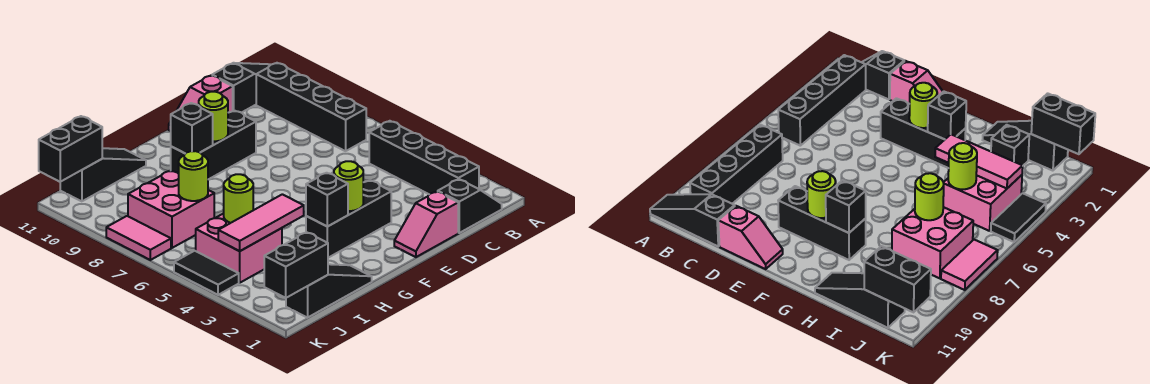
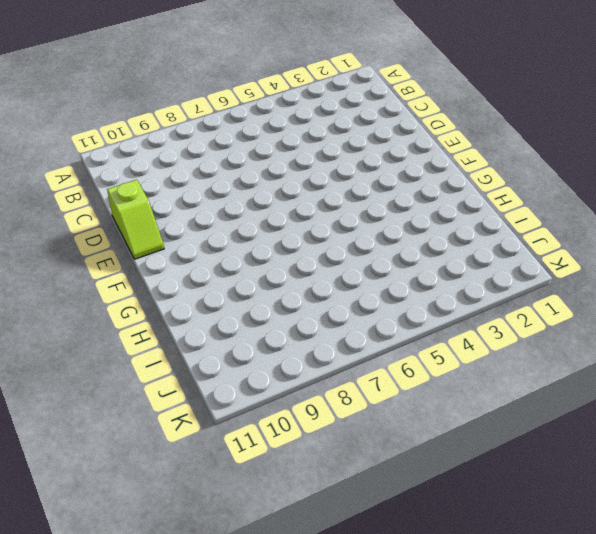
lime slope D11:E11 level 1 top D -> pink slope D11:E11 level 1 top D
none -> black slope A11:C11 level 1 top C
none -> black slope B1:C1 level 1 top C
none -> black brick B2:B5 level 1

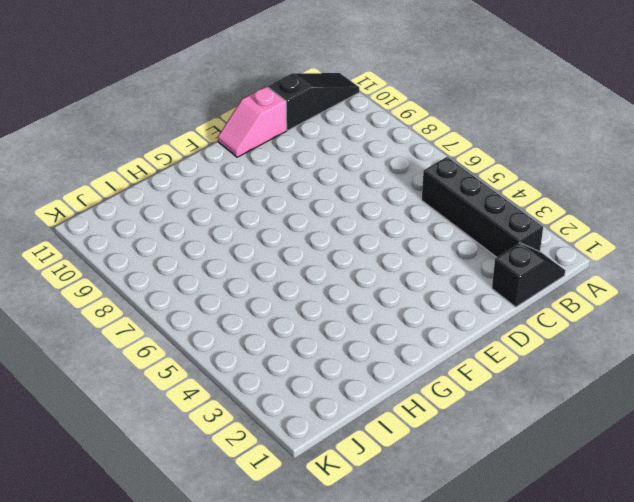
none -> black brick B7:B10 level 1
none -> pink slope D1:E1 level 1 top D
none -> black brick E3:G3 level 1

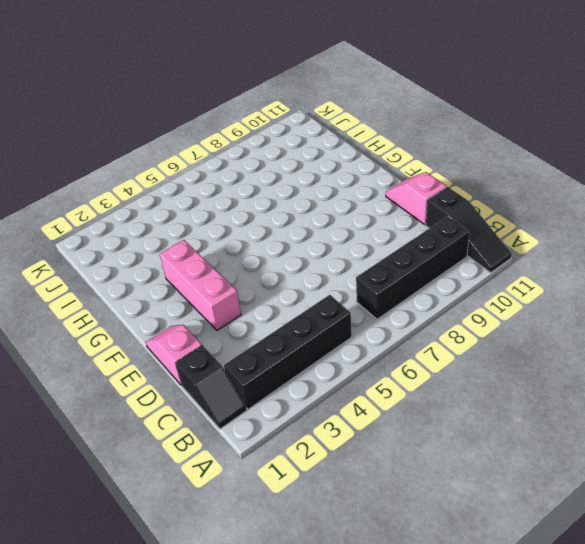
pink brick E3:G3 level 1 -> black brick E3:G3 level 1
none -> black brick E9:G9 level 1
none -> black slope H1:J1 level 1 top J
none -> black slope H11:J11 level 1 top J

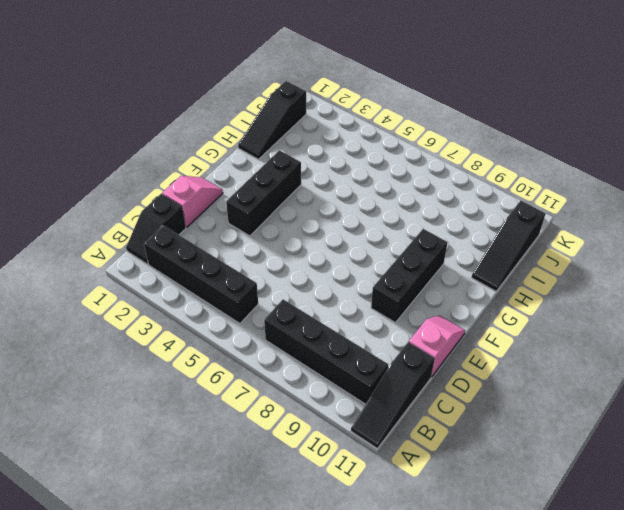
none -> black brick I2 level 1
none -> pink brick I4:J5 level 1
none -> pink brick I7:J8 level 1

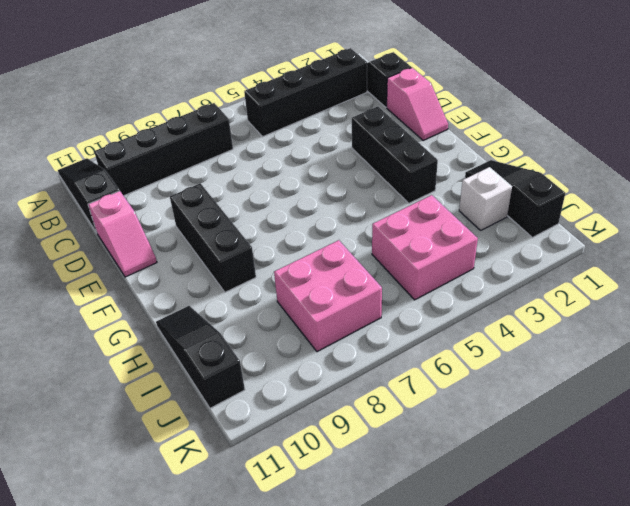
white brick I2 level 1 -> black brick I2 level 1
none -> black tile K4:K5 level 1
none -> pink tile K7:K8 level 1
none -> lime round brick F3 level 2

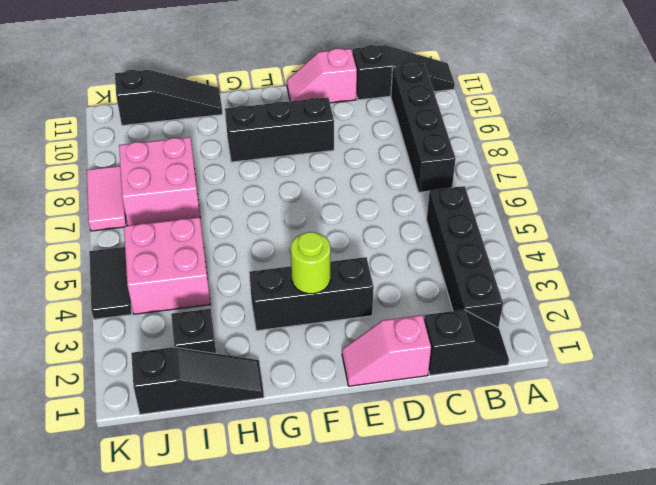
none -> lime round brick F9 level 2
none -> black brick G3 level 2
none -> black brick G9 level 2

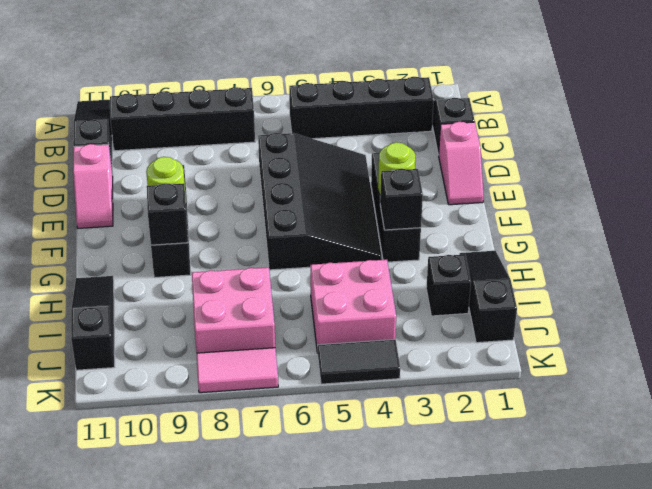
black slope D4:G6 level 1 top 6 -> none
none -> pink tile H4:J4 level 2
none -> lime round brick I5 level 2
none -> lime round brick I7 level 2

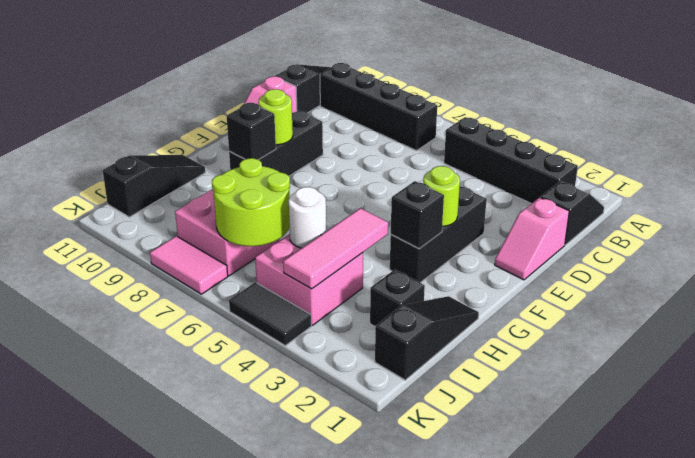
white round brick I5 level 2 -> lime round brick I5 level 2
lime round brick I6:J7 level 2 -> lime round brick I7 level 2
none -> black brick J1:K1 level 2
none -> black brick J11:K11 level 2

